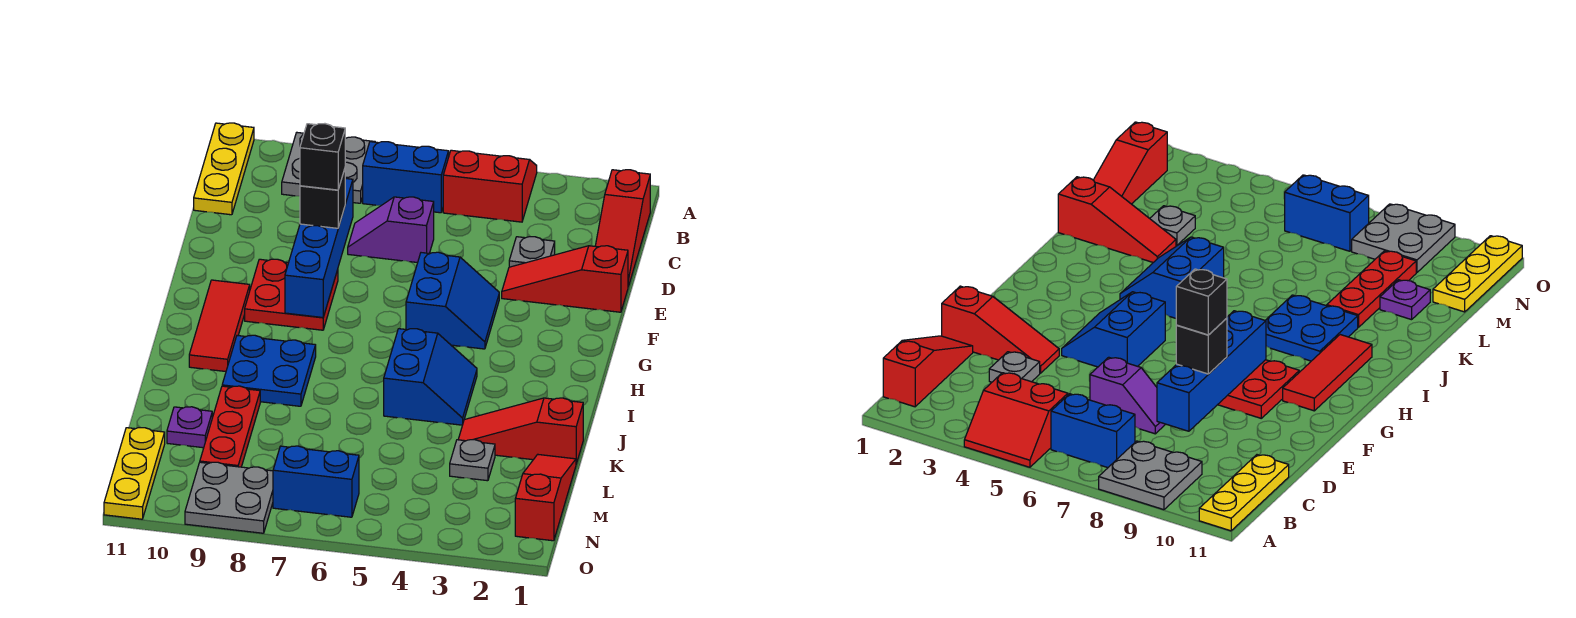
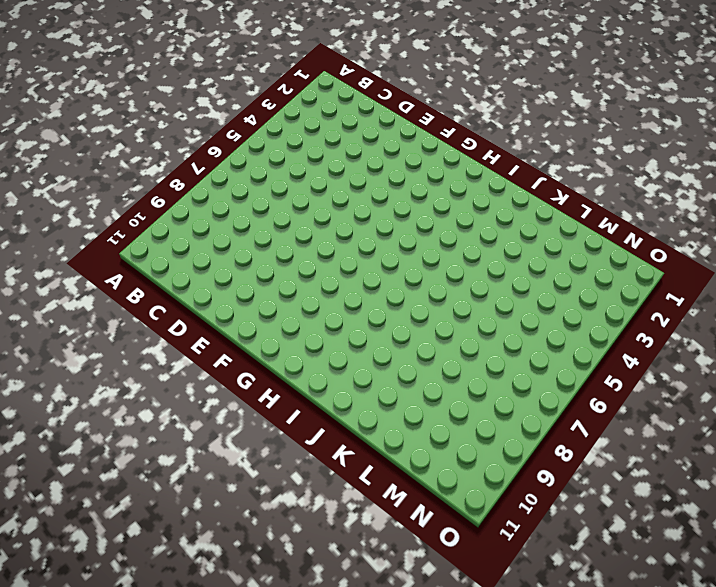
none -> red slope A4:B5 level 1 top B
none -> grey plate A8:B9 level 1
none -> yellow plate A11:C11 level 1

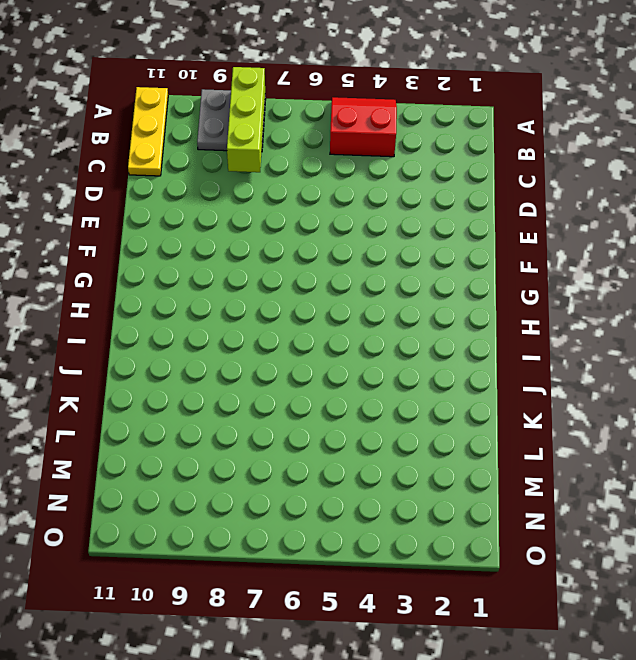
lime brick A8:C8 level 2 -> none
none -> red slope B1:D1 level 1 top B
none -> blue brick B6:B7 level 1
none -> grey plate D3 level 1

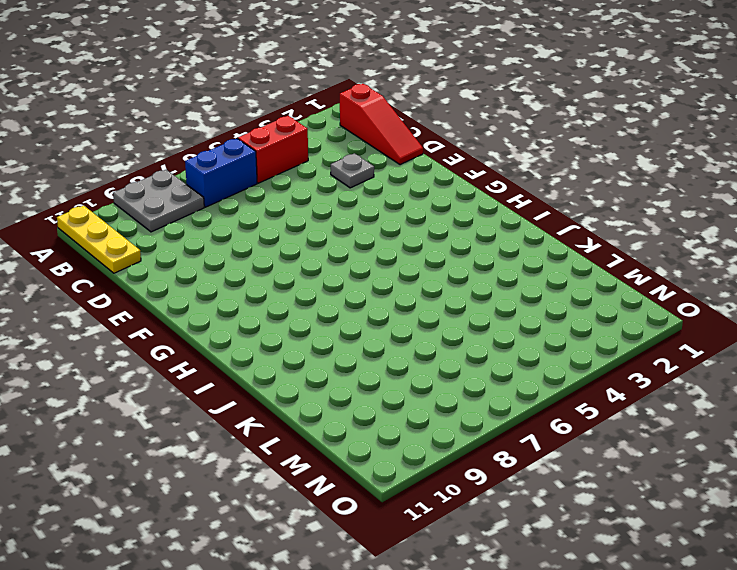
none -> purple slope D6:D7 level 1 top 6
none -> red slope E1:E3 level 1 top 1
none -> blue slope F4:G5 level 1 top 5

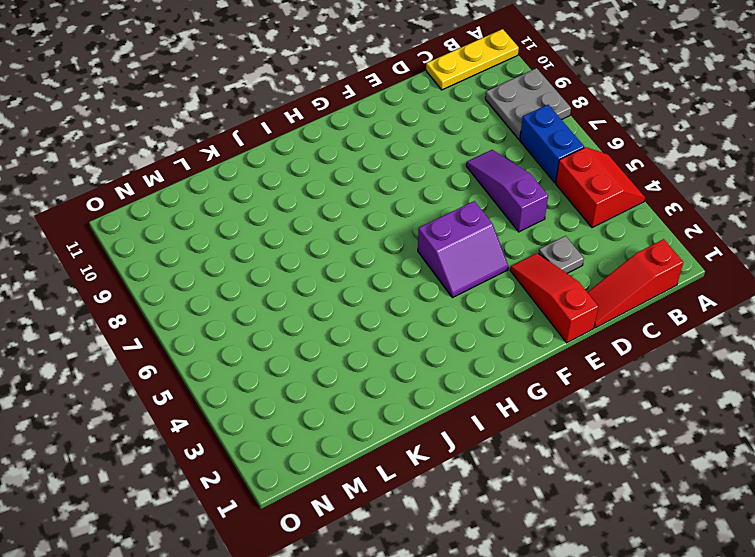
purple slope D5:D7 level 1 top 5 -> purple slope D6:D7 level 1 top 6
purple slope F4:G5 level 1 top 5 -> blue slope F4:G5 level 1 top 5
none -> red plate F8:G9 level 1
none -> red tile G10:I10 level 1
none -> blue slope I4:J5 level 1 top 5

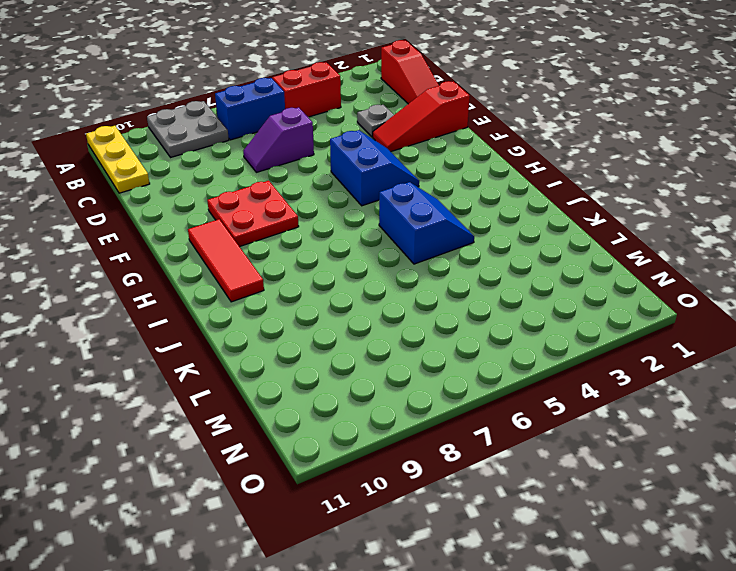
none -> blue plate I8:J9 level 1
none -> red slope K1:K3 level 1 top 1
none -> red plate K9:M9 level 1

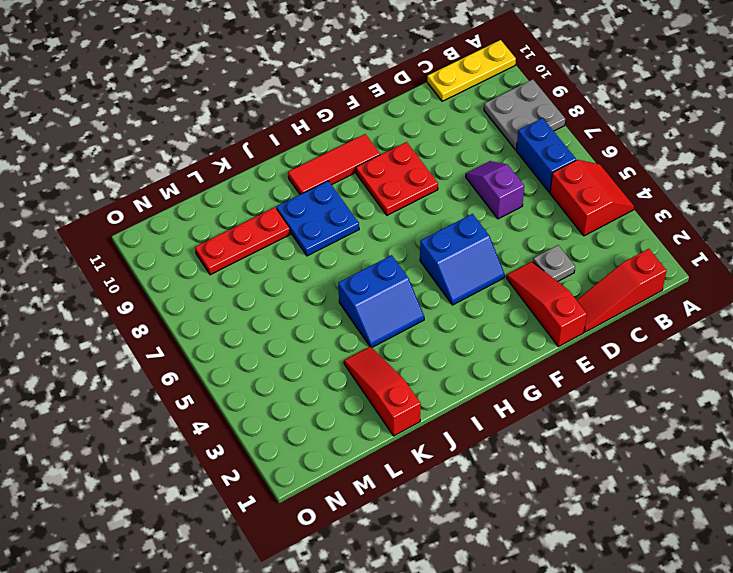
none -> red slope L1:N1 level 1 top N
none -> grey plate L3 level 1
none -> purple plate L10 level 1

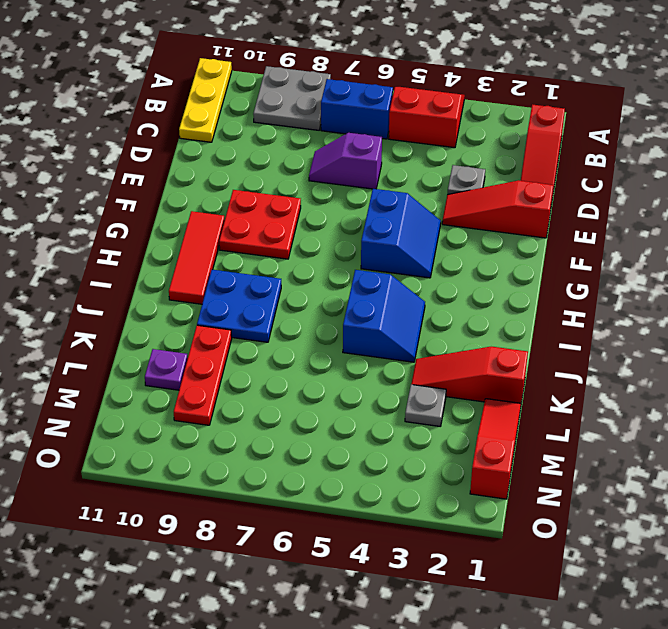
none -> yellow plate M11:O11 level 1
none -> blue brick N6:N7 level 1
none -> grey plate N8:O9 level 1

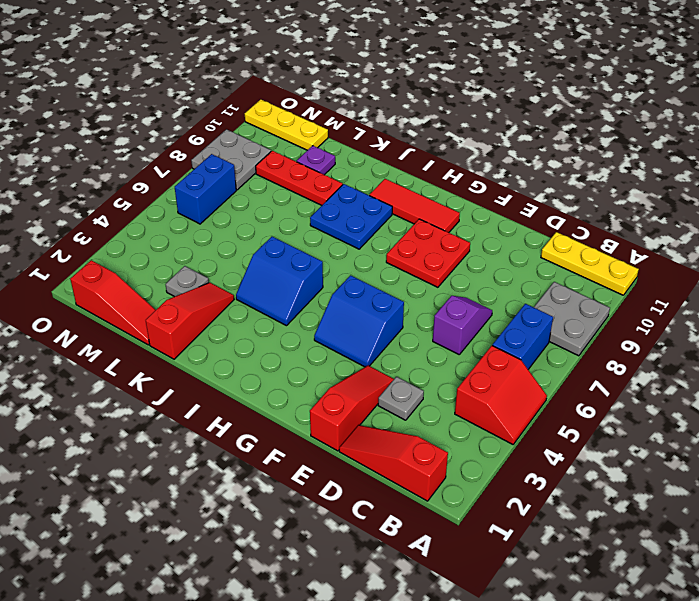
none -> blue brick D8:G8 level 2
none -> black brick E8 level 3
none -> black brick E8 level 4

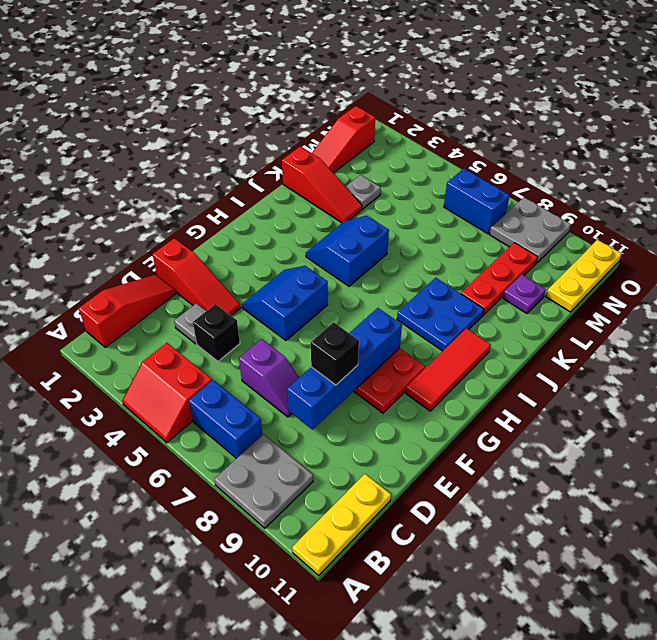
black brick D4 level 1 -> black brick E8 level 4

